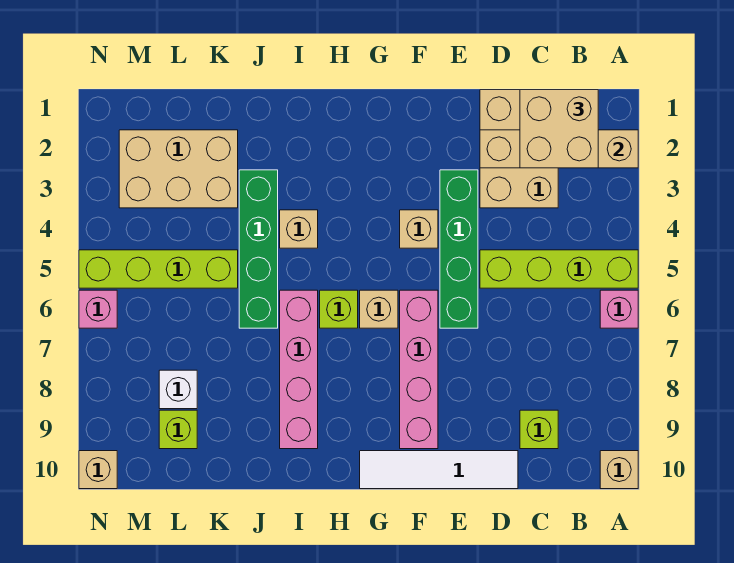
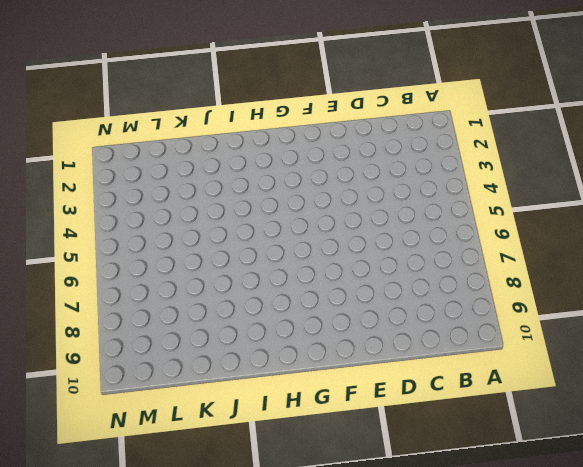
none -> lime brick A5:D5 level 1
none -> pink brick A6 level 1
none -> tan brick A10 level 1

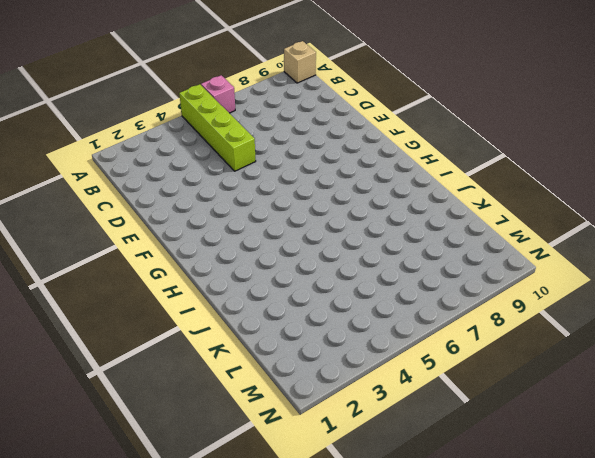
none -> tan brick C1:D3 level 1
none -> lime brick C9 level 1
none -> white tile D10:G10 level 1

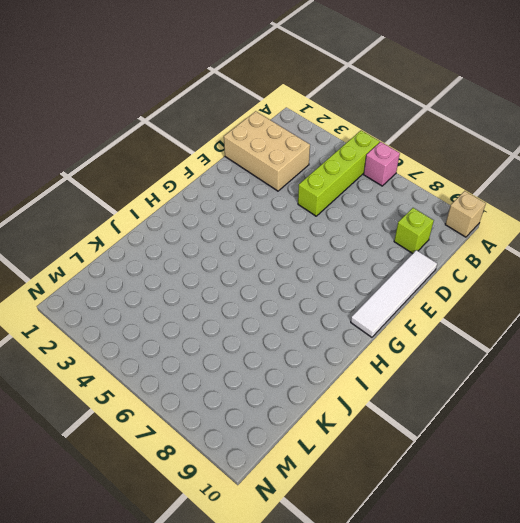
none -> green brick E3:E6 level 1
none -> tan brick F4 level 1
none -> pink brick F6:F9 level 1

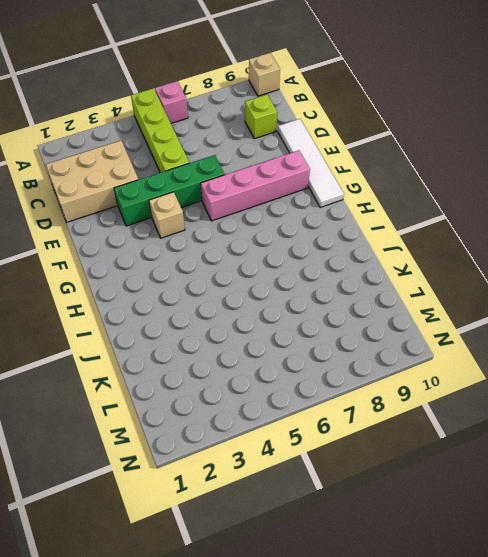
none -> tan brick G6 level 1
none -> lime brick H6 level 1
none -> tan brick I4 level 1

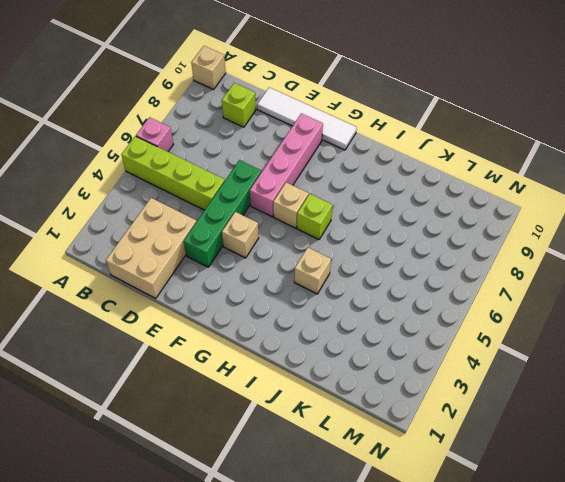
none -> pink brick I6:I9 level 1
none -> green brick J3:J6 level 1
none -> tan brick K2:M3 level 1

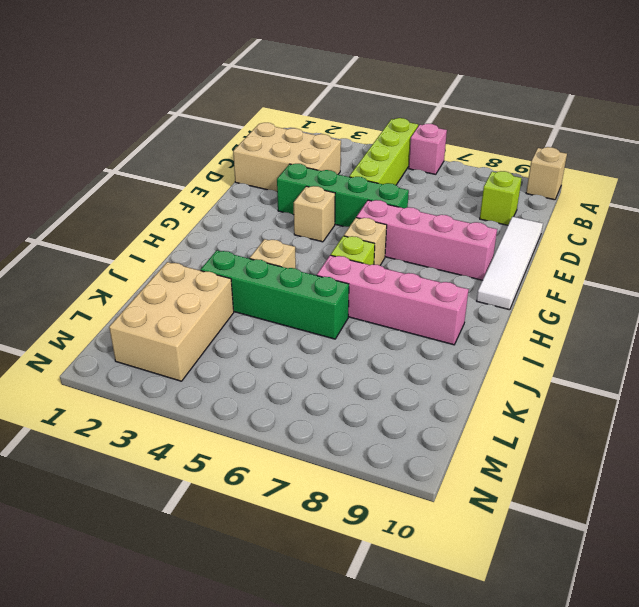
none -> lime brick K5:N5 level 1
none -> white brick L8 level 1
none -> lime brick L9 level 1

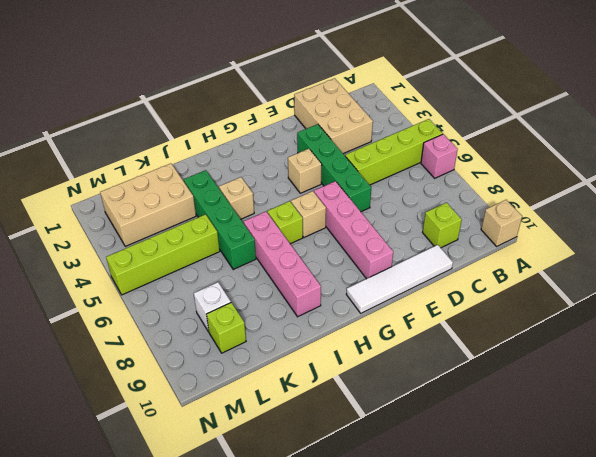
none -> pink brick N6 level 1
none -> tan brick N10 level 1
none -> tan brick A2:D2 level 2

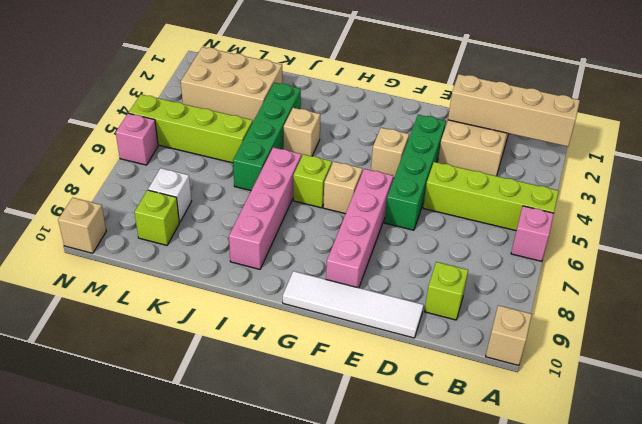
none -> tan brick B1:C2 level 3

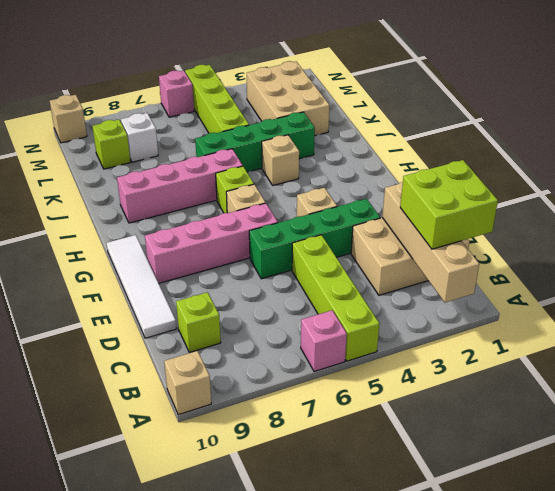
lime brick B1:C2 level 3 -> tan brick B1:C2 level 3

